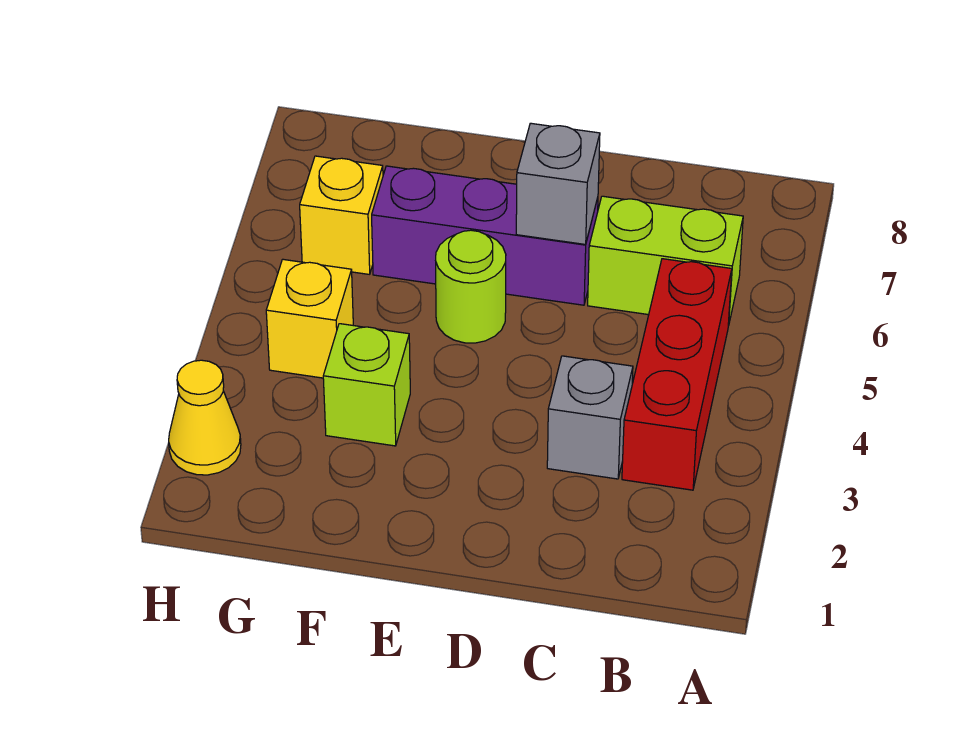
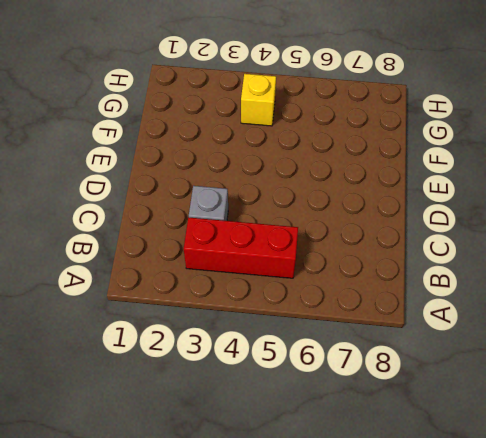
none -> lime brick B6:C6 level 1
none -> purple brick D6:F6 level 1

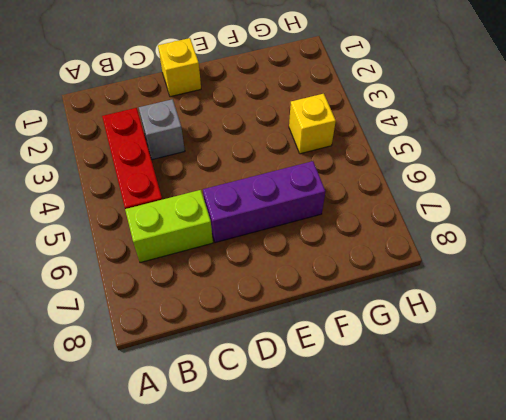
yellow brick D1 level 1 -> yellow brick G6 level 1
none -> lime round brick E5 level 1
none -> lime brick F3 level 1

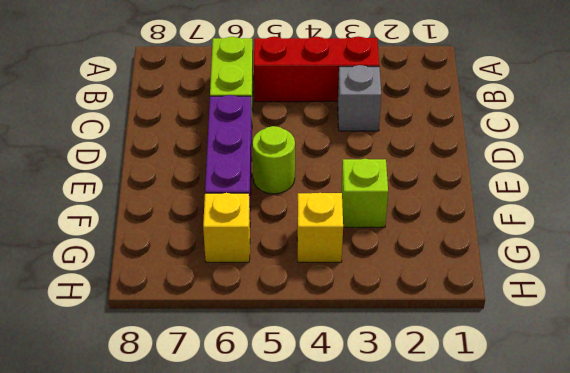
none -> yellow cone H2 level 1
none -> grey brick D6 level 2

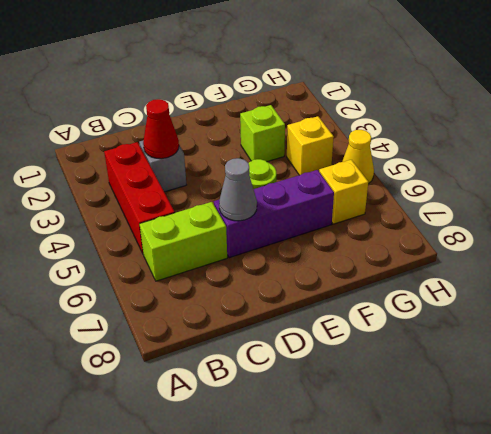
red cone C3 level 2 -> none
grey cone D6 level 2 -> grey brick D6 level 2
yellow cone H5 level 1 -> yellow cone H2 level 1

